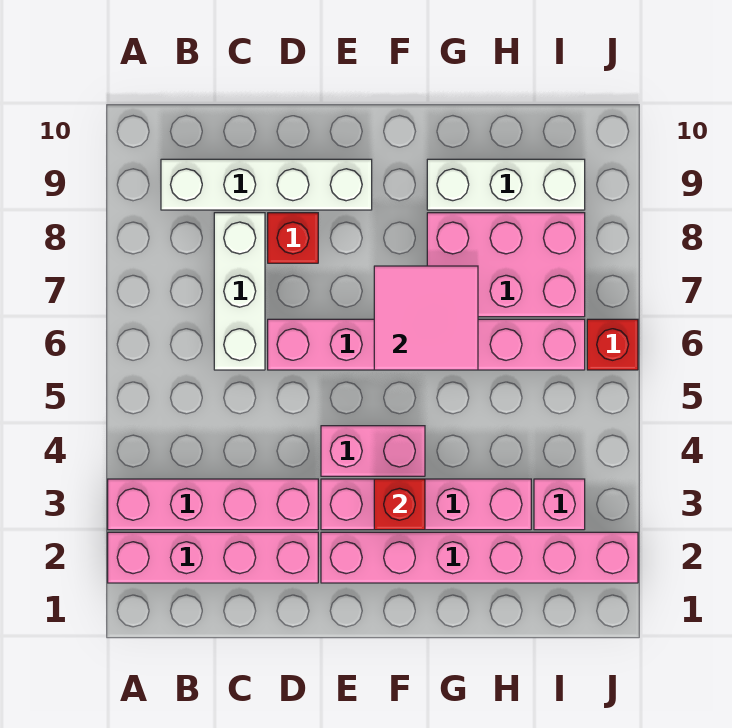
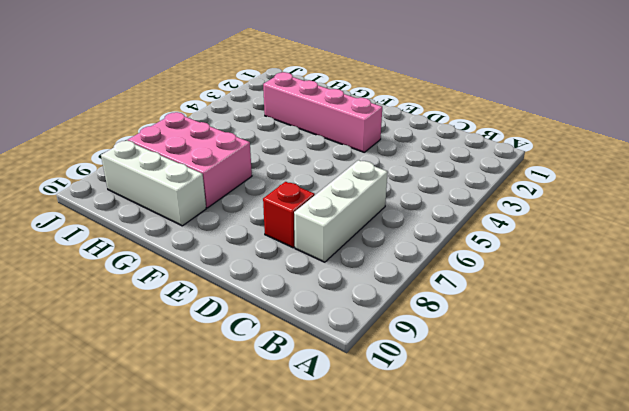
none -> pink brick A2:D2 level 1
none -> pink brick A3:D3 level 1
none -> white brick B9:E9 level 1

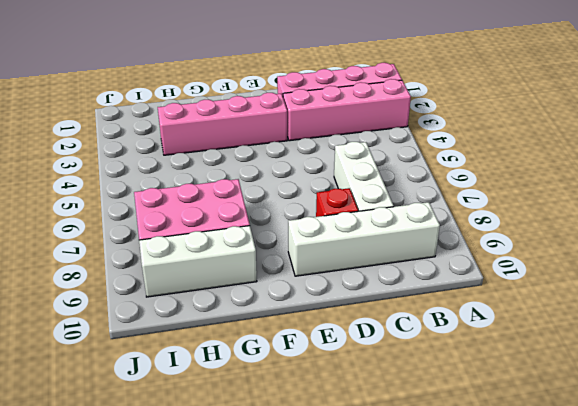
none -> pink brick D6:I6 level 1
none -> pink brick E2:J2 level 1
none -> pink brick E4:F4 level 1

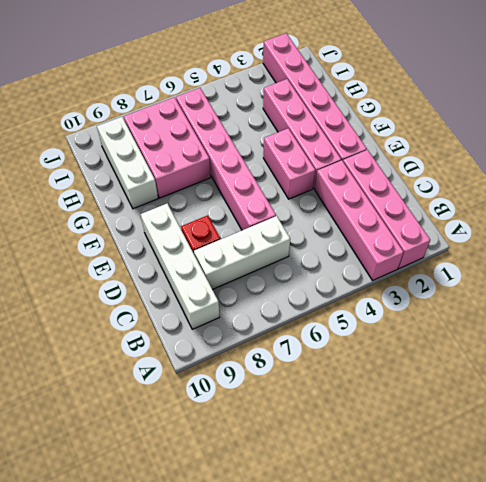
none -> pink brick I3 level 1
none -> red brick J6 level 1
none -> red brick F3 level 2

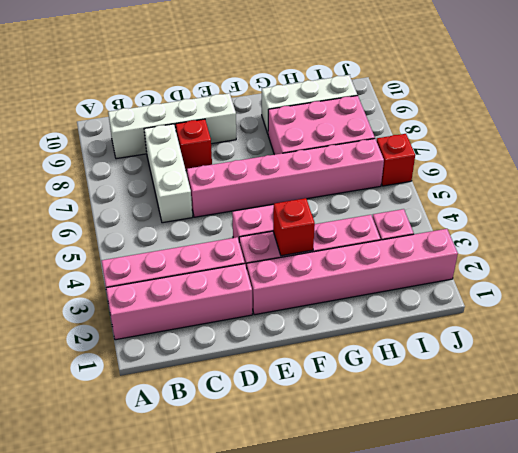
none -> pink tile F6:G7 level 2

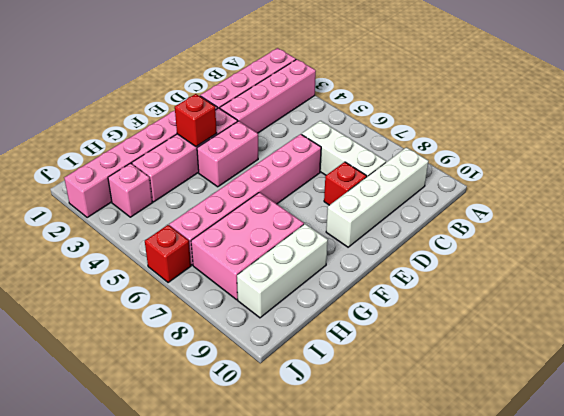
none -> pink tile F6:G7 level 2

